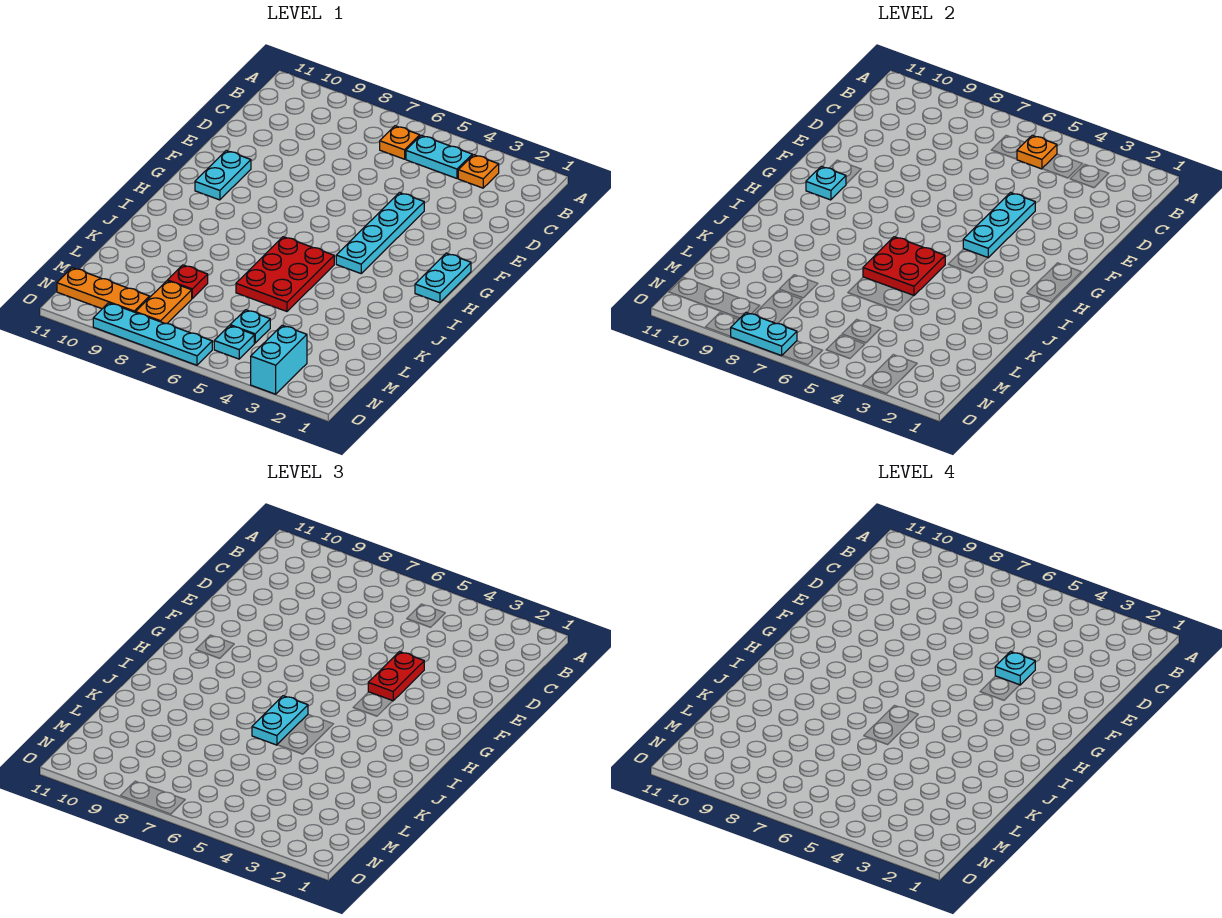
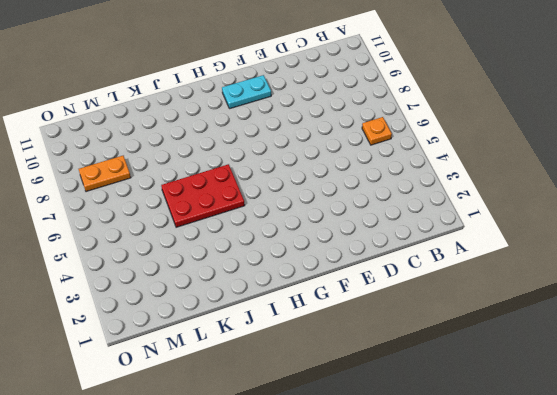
none -> orange plate B3 level 1
none -> cyan plate B4:B5 level 1
none -> cyan plate E4:H4 level 1

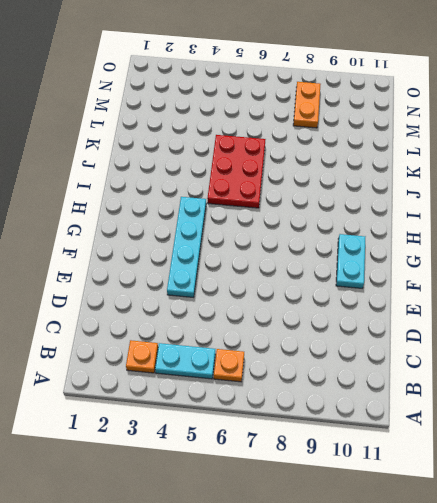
none -> cyan plate G1:H1 level 1
none -> red plate L8 level 1
none -> cyan plate M5 level 1

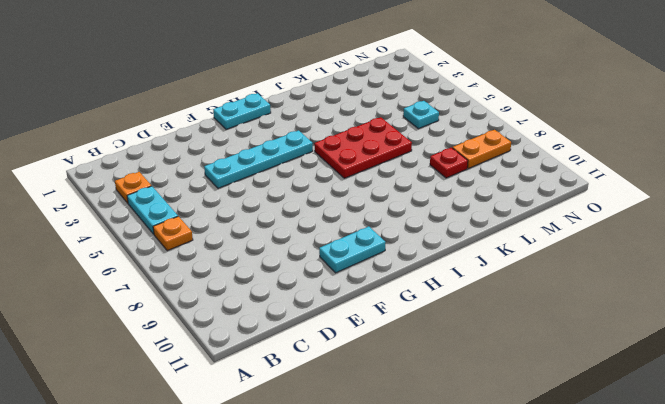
none -> cyan brick N3:O3 level 1
none -> cyan plate N5 level 1
none -> orange plate N9:N11 level 1

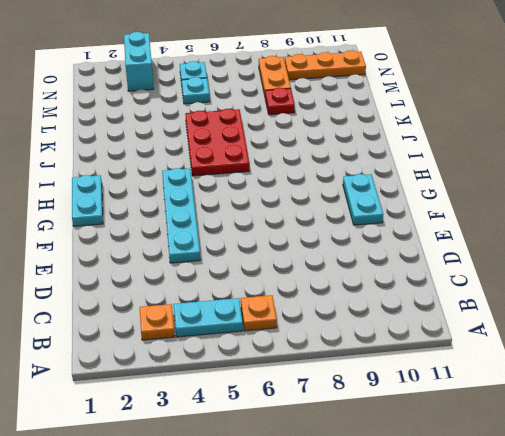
none -> cyan plate O6:O9 level 1
none -> orange plate B5 level 2
none -> cyan plate E4:G4 level 2

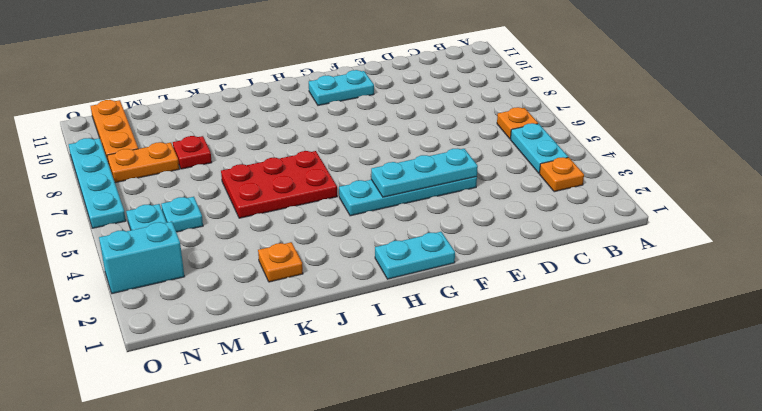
orange plate K2 level 1 -> orange plate B5 level 2
none -> cyan plate G10 level 2
none -> red plate I5:J6 level 2
none -> cyan plate O7:O8 level 2

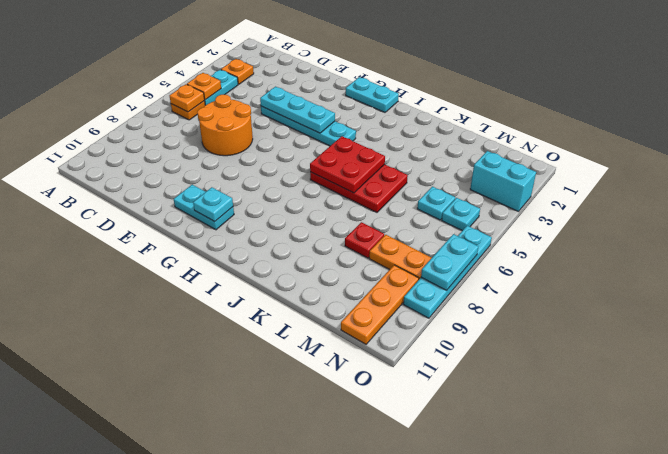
orange plate B6 level 2 -> none
orange round brick D6:E7 level 1 -> none
none -> red plate E4:F4 level 3
none -> cyan plate I6:J6 level 3
none -> cyan plate E4 level 4

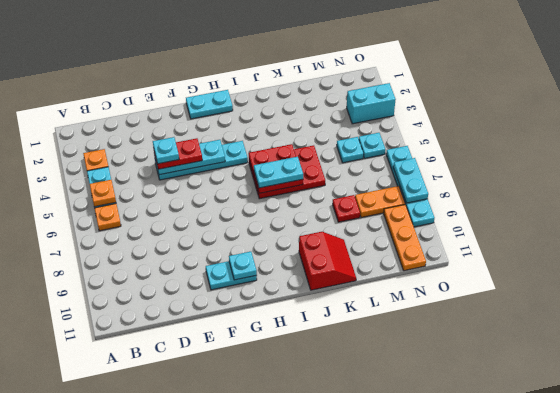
red slope J10:K11 level 1 top J -> none

